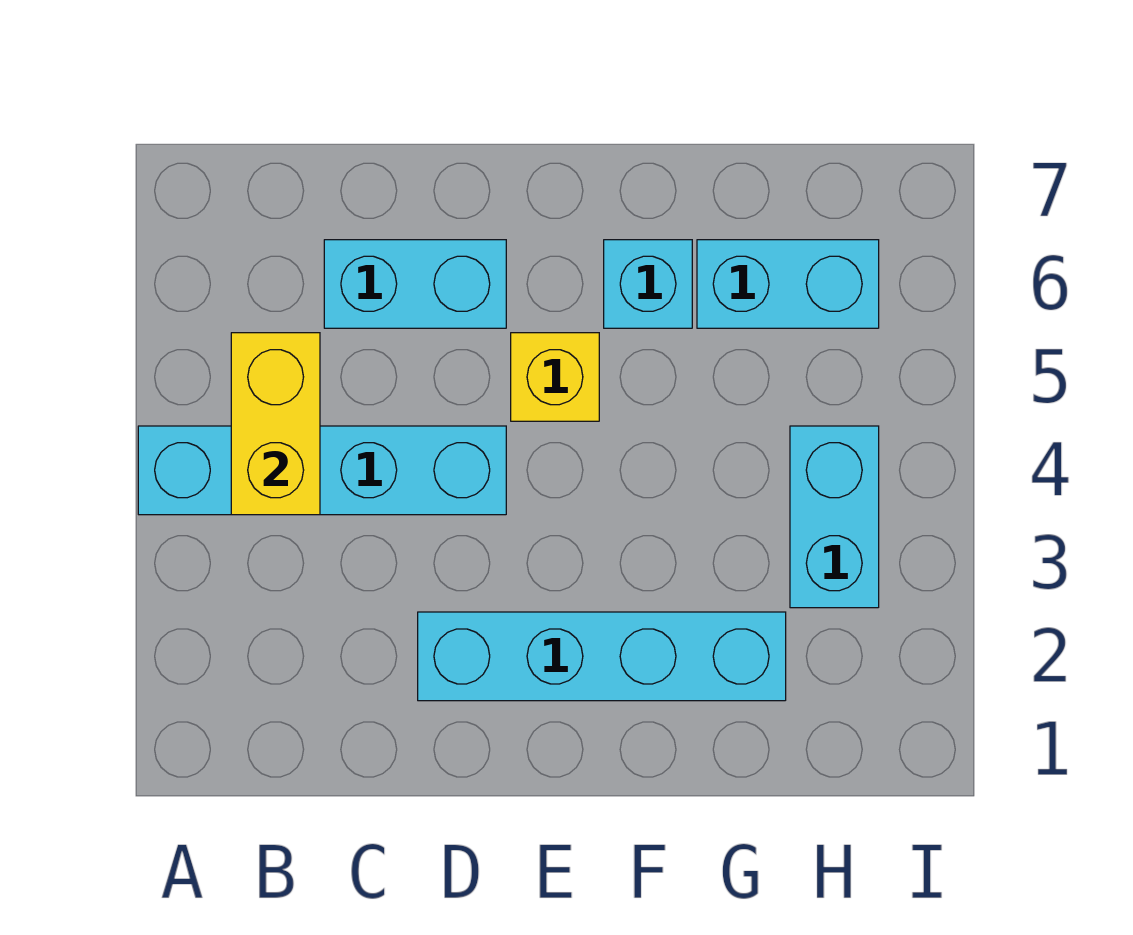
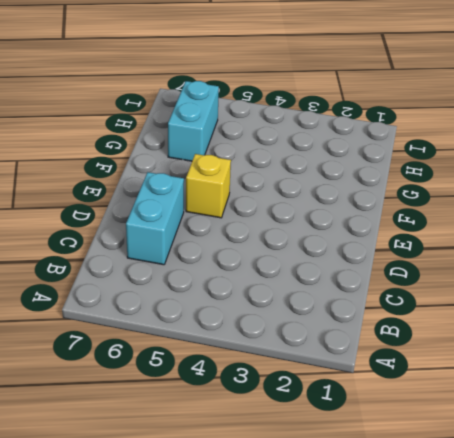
none -> cyan brick A4:D4 level 1
none -> cyan brick D2:G2 level 1

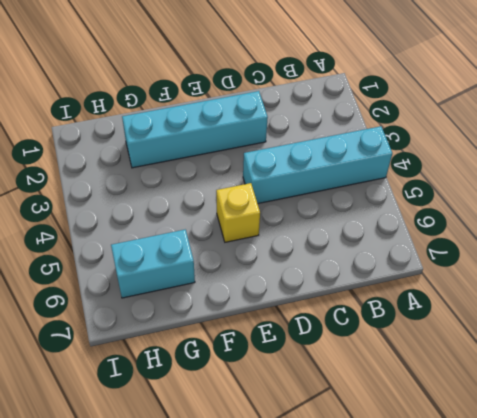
none -> cyan brick C6:D6 level 1
none -> cyan brick F6 level 1

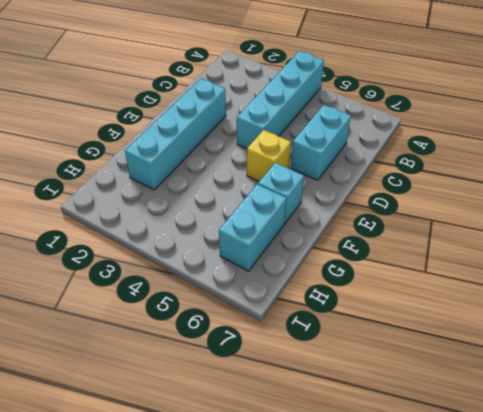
none -> cyan brick H3:H4 level 1
none -> yellow brick B4:B5 level 2

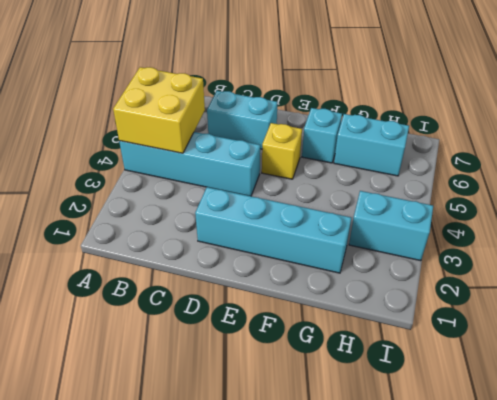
yellow brick A4:B5 level 2 -> yellow brick B4:B5 level 2
cyan brick H3:I3 level 1 -> cyan brick H3:H4 level 1

